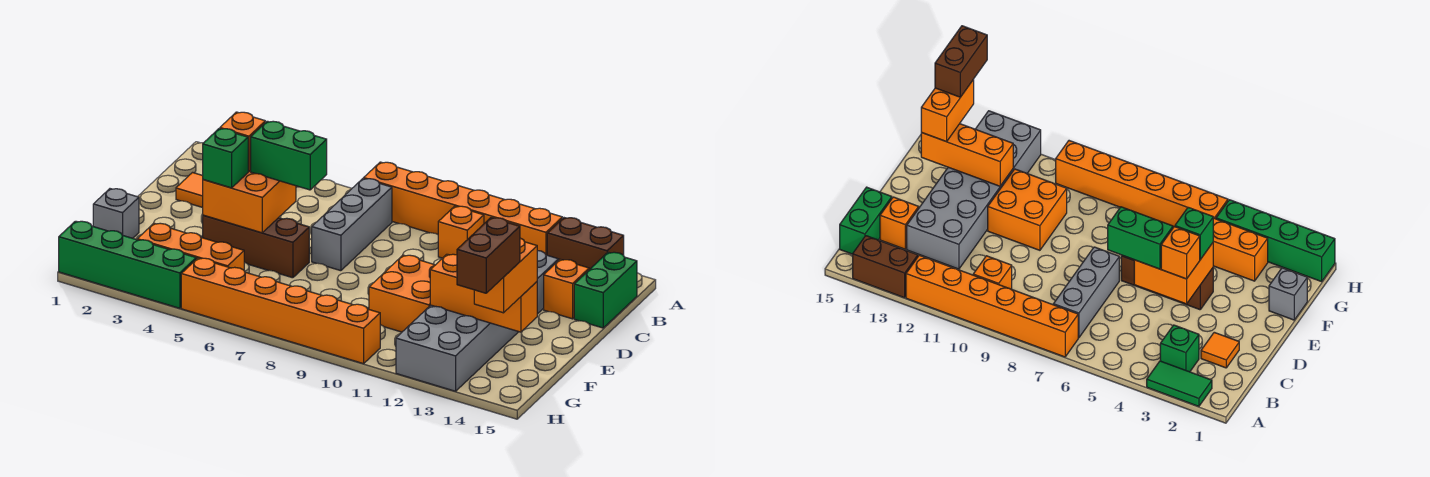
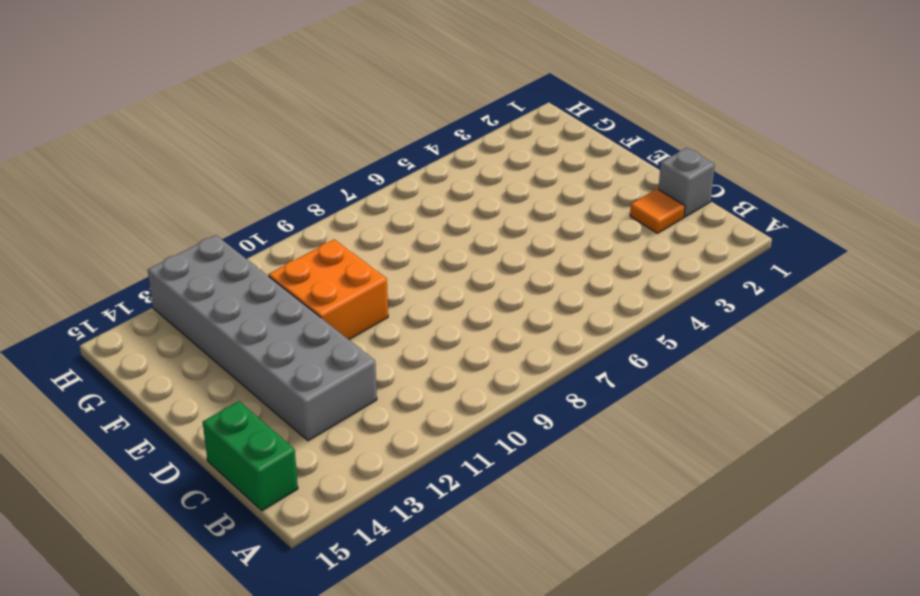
grey brick C1 level 1 -> grey brick F1 level 1
none -> green tile A2:A3 level 1
none -> orange brick A7:A12 level 1
none -> brown brick A13:A14 level 1

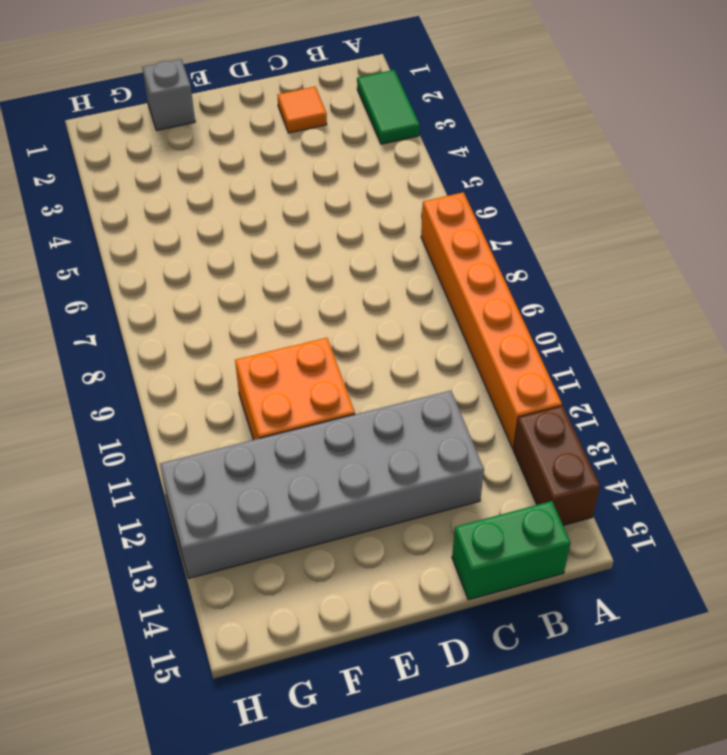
none -> green brick B3 level 1
none -> grey brick B7:D7 level 1
none -> orange brick B10 level 1

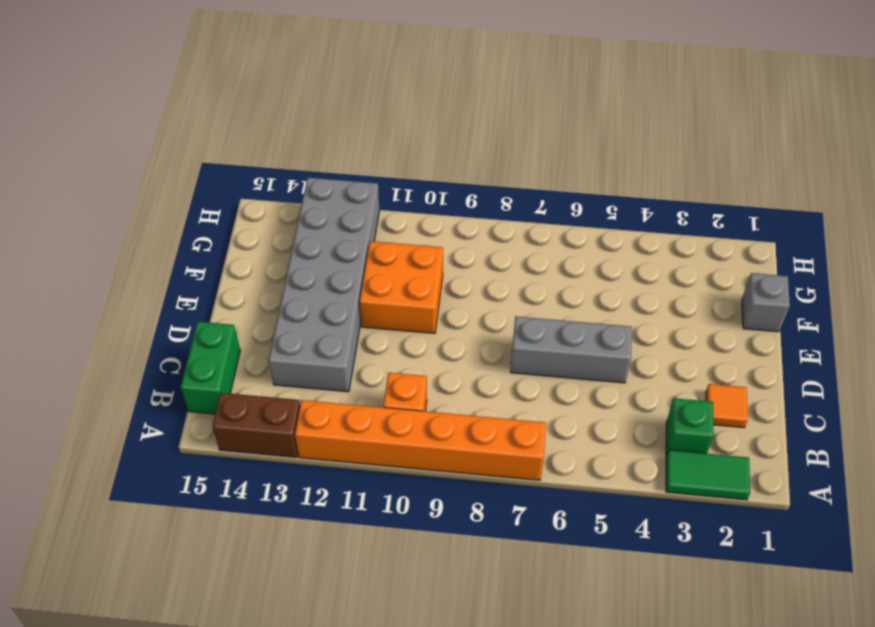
grey brick D5:D7 level 1 -> grey brick B7:D7 level 1
none -> orange brick C14 level 1
none -> brown brick E4:E6 level 1
none -> orange brick G3:G5 level 1

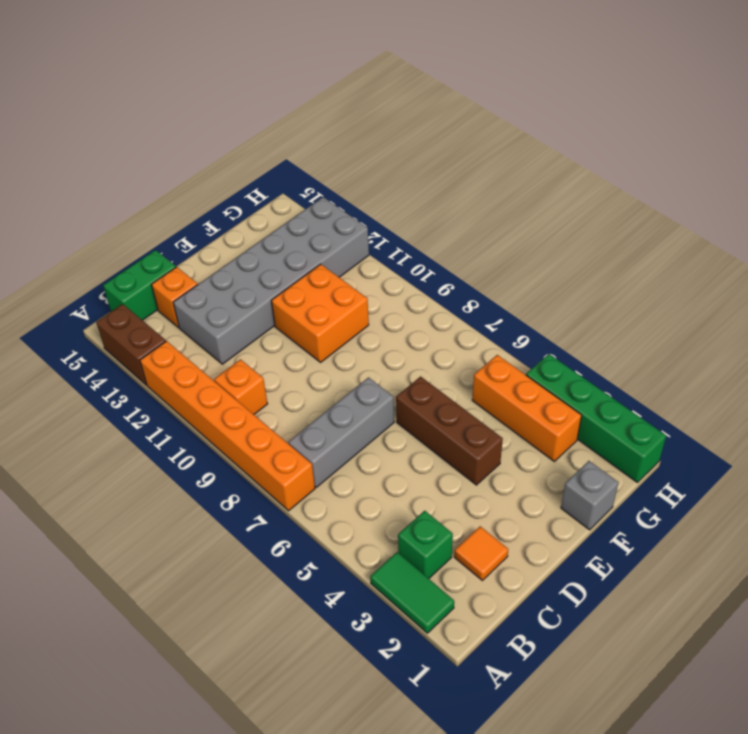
none -> orange brick H5:H10 level 1
none -> orange brick D4:E5 level 2
none -> orange brick F12:F14 level 2

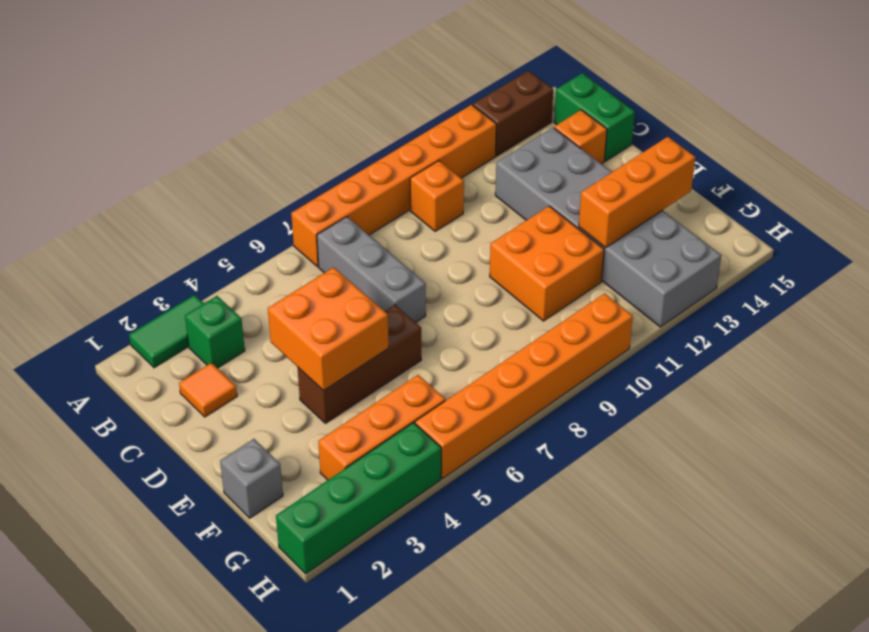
none -> orange brick D4 level 3
none -> green brick D5:D6 level 3
none -> green brick E4 level 3

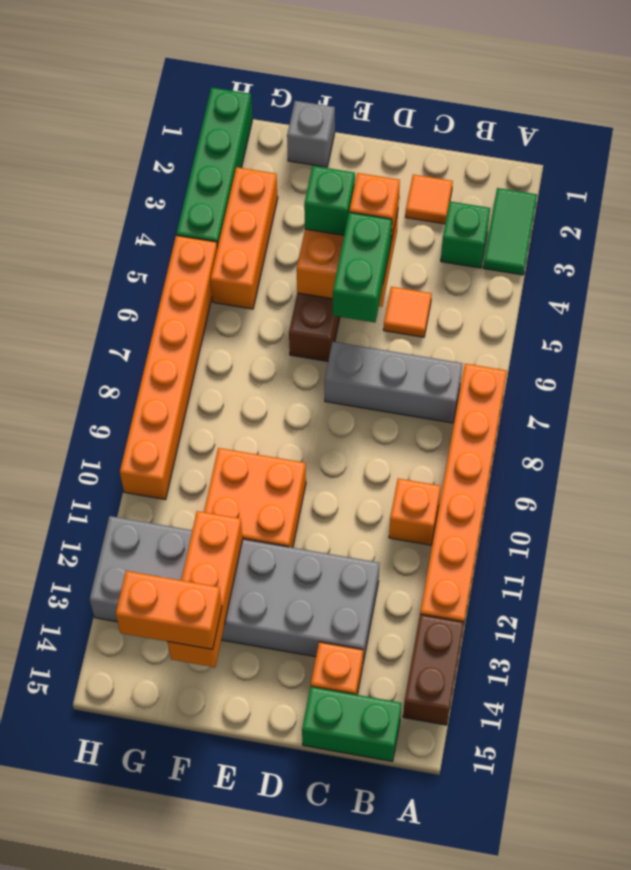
orange tile C5 level 1 -> none
none -> brown brick G14:H14 level 4

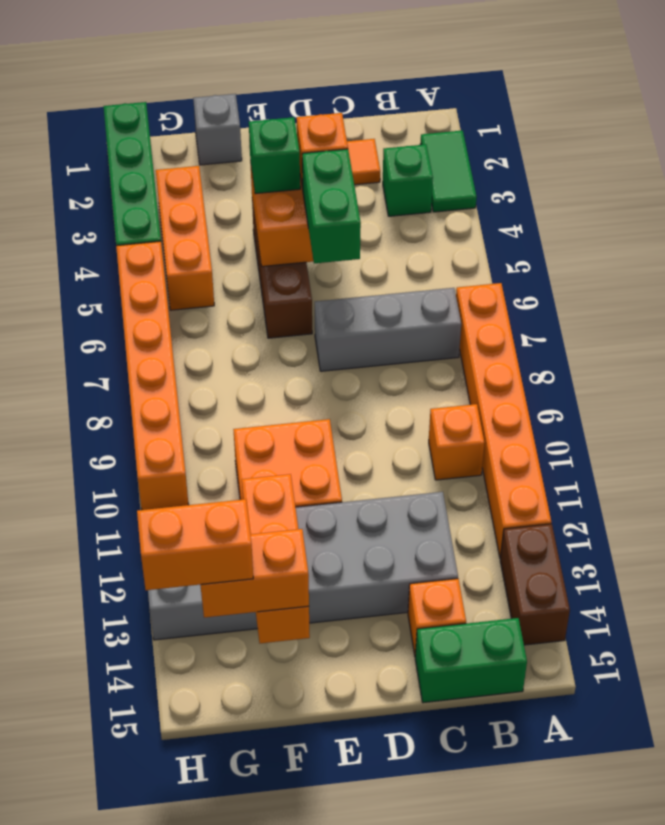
orange brick G14:H14 level 4 -> brown brick G14:H14 level 4

